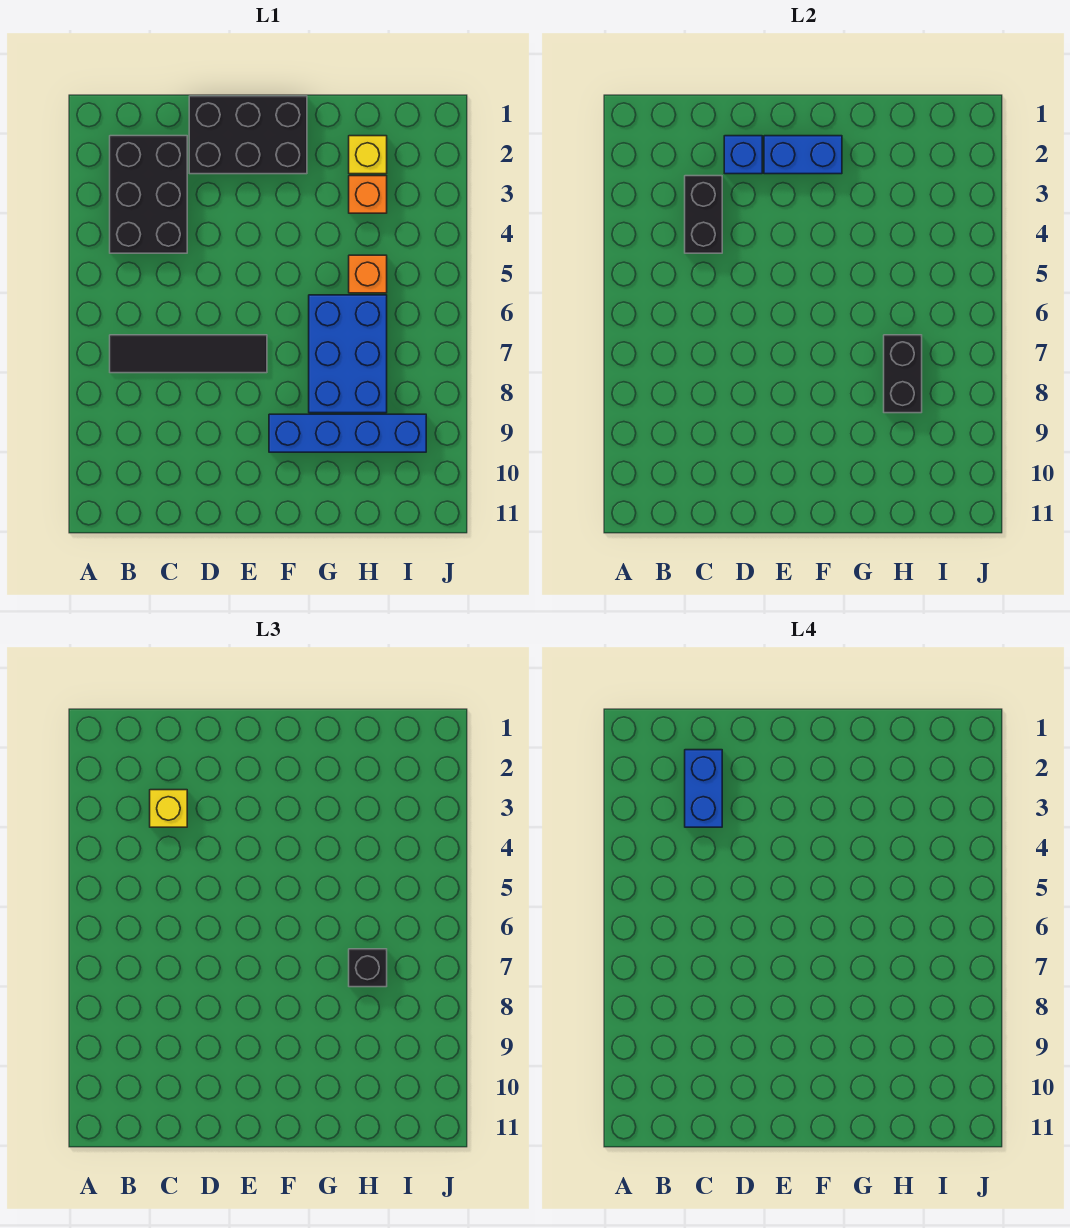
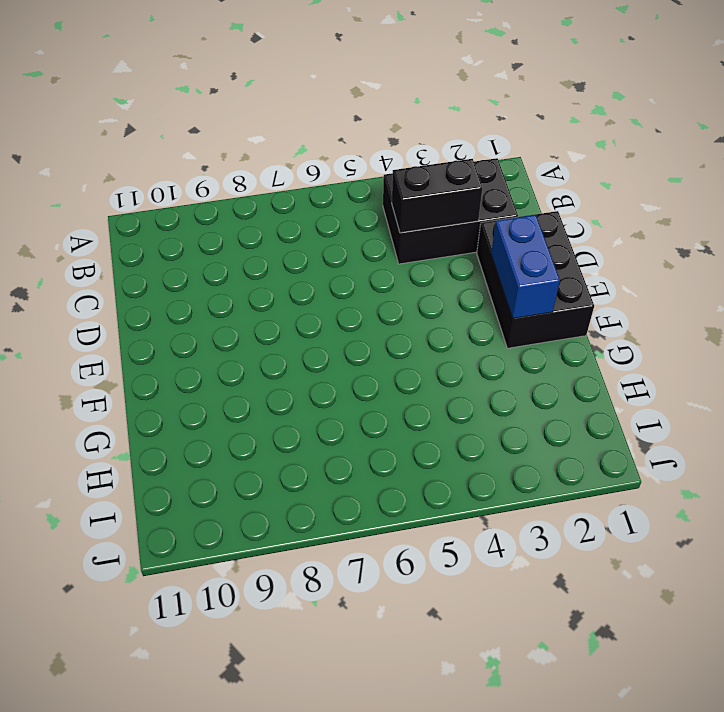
none -> black tile B7:E7 level 1
none -> blue brick F9:I9 level 1
none -> blue brick G6:H8 level 1

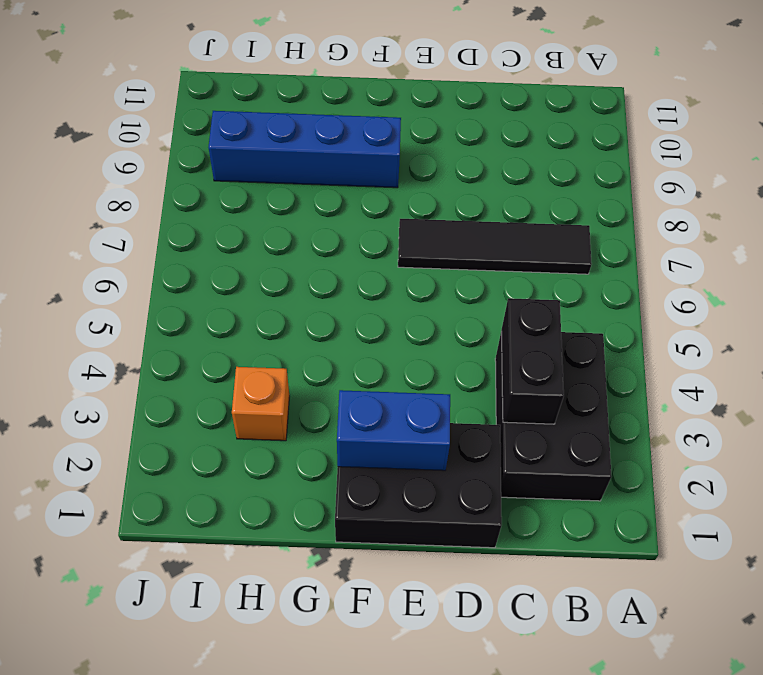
none -> blue brick G6:H8 level 1
none -> yellow brick H2 level 1
none -> orange brick H5 level 1

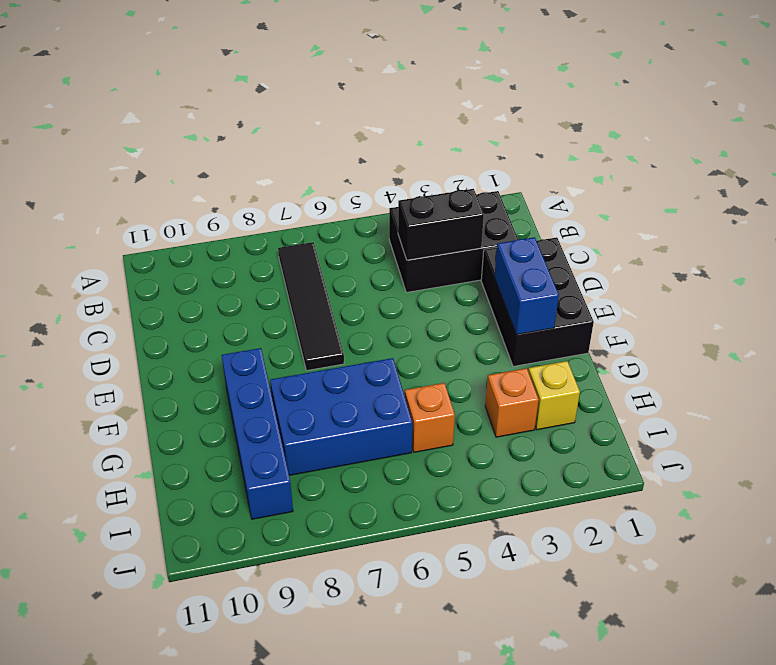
none -> blue brick D2 level 2
none -> black brick H7:H8 level 2
none -> yellow brick C3 level 3

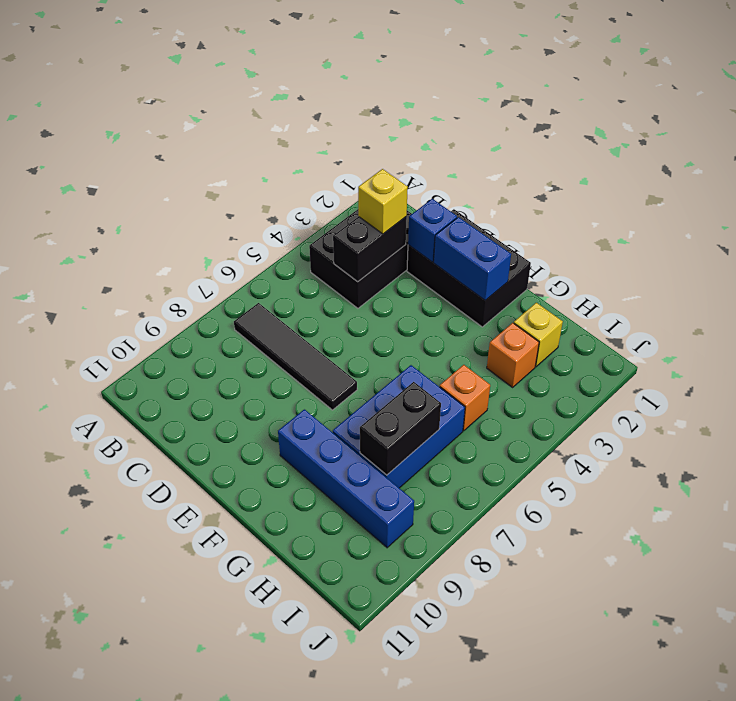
none -> black brick H7 level 3
none -> blue brick C2:C3 level 4

